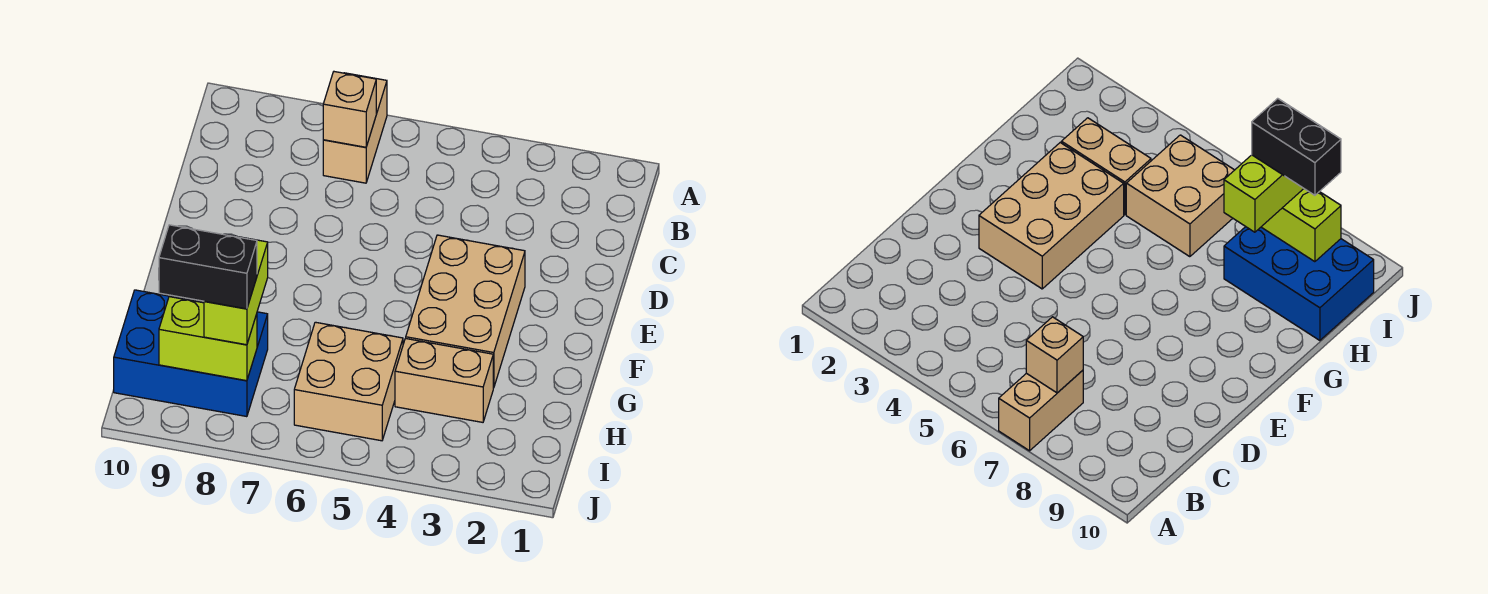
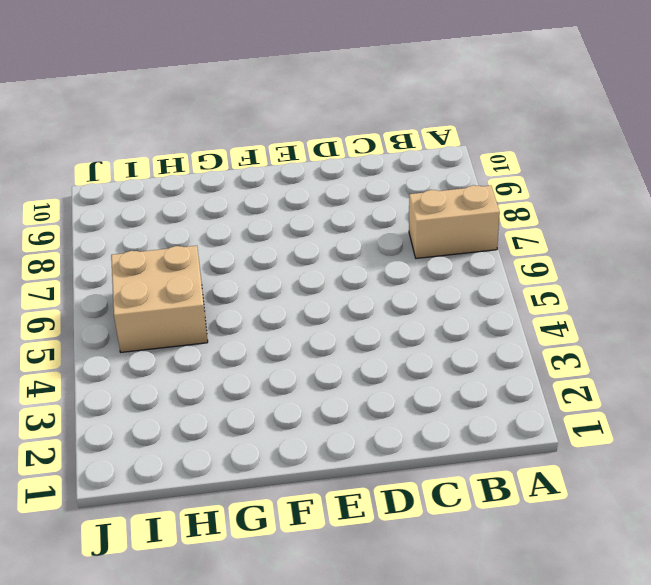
none -> tan brick E3:G4 level 1
none -> tan brick H3:H4 level 1

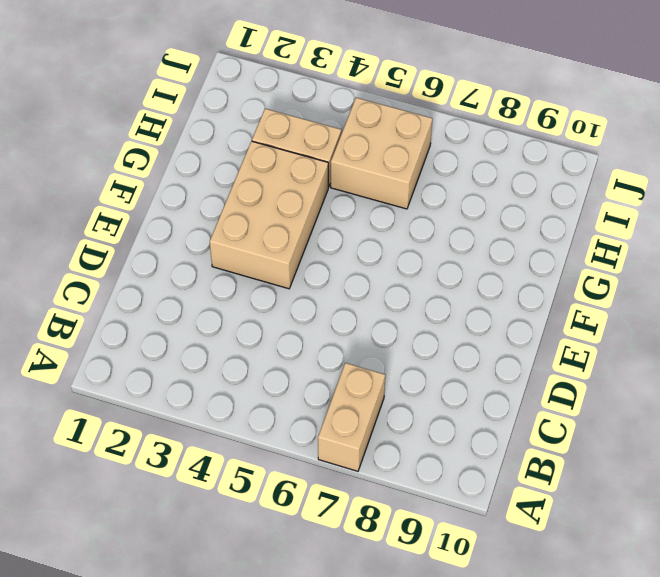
none -> blue brick H8:I10 level 1
none -> tan brick B7 level 2

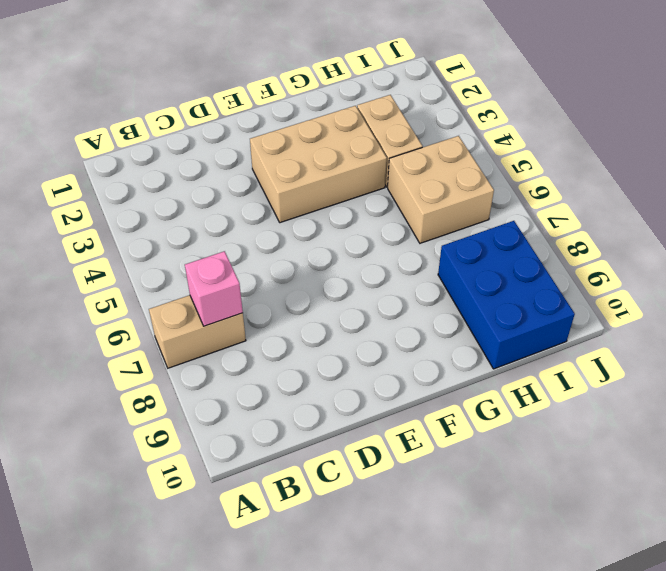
pink brick B7 level 2 -> tan brick B7 level 2
none -> lime brick I8:I9 level 2
none -> lime brick H8:I8 level 3

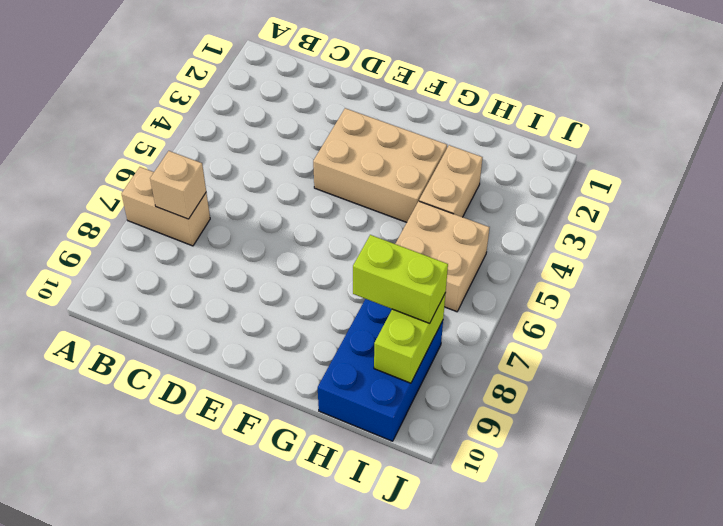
none -> black brick I8:I9 level 4

